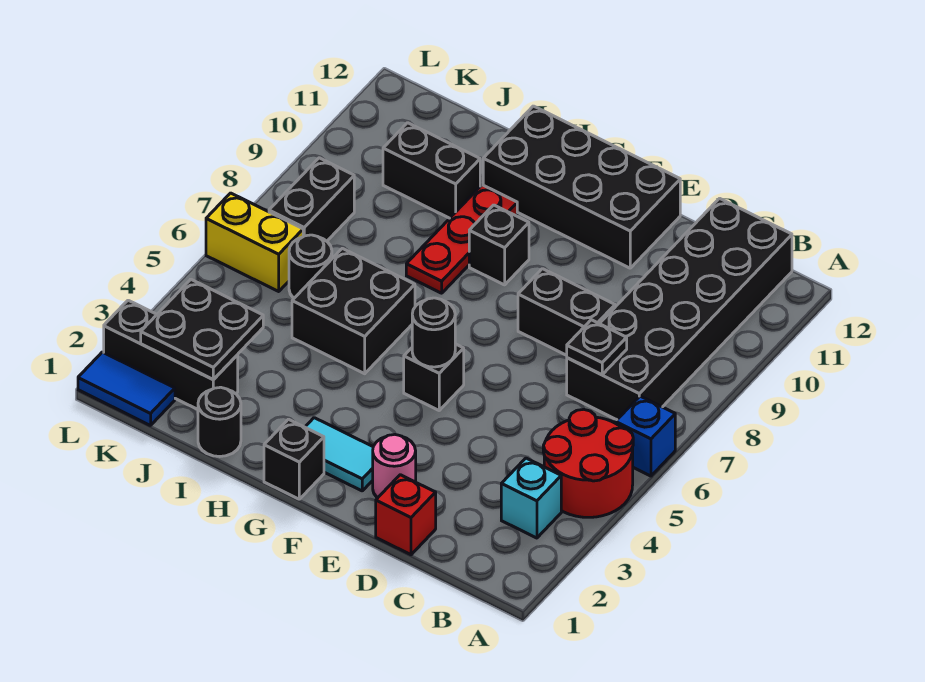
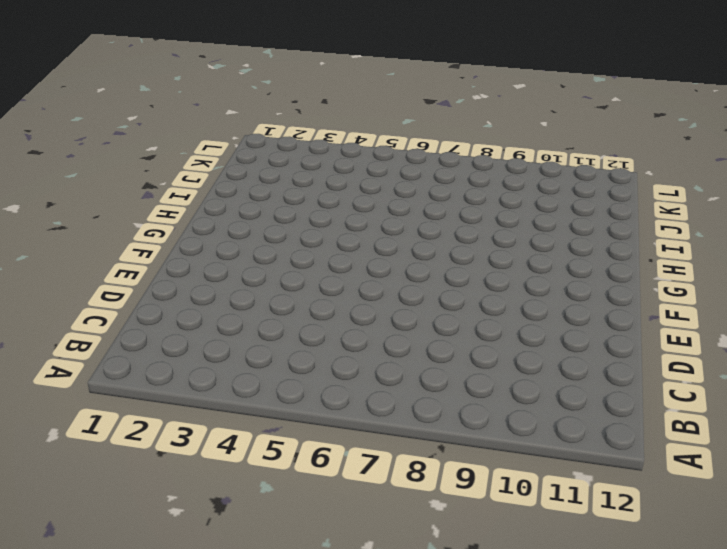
none -> red round brick A4:B5 level 1
none -> blue brick A6 level 1
none -> cyan brick B3 level 1

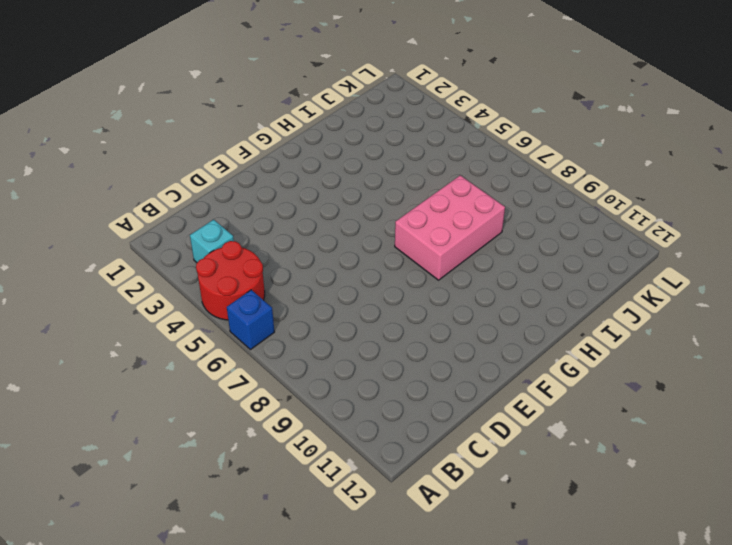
pink brick G7:I8 level 1 -> red plate H8:H10 level 1
none -> black brick B7:C12 level 1
none -> red brick D1 level 1
none -> black brick D8:E8 level 1

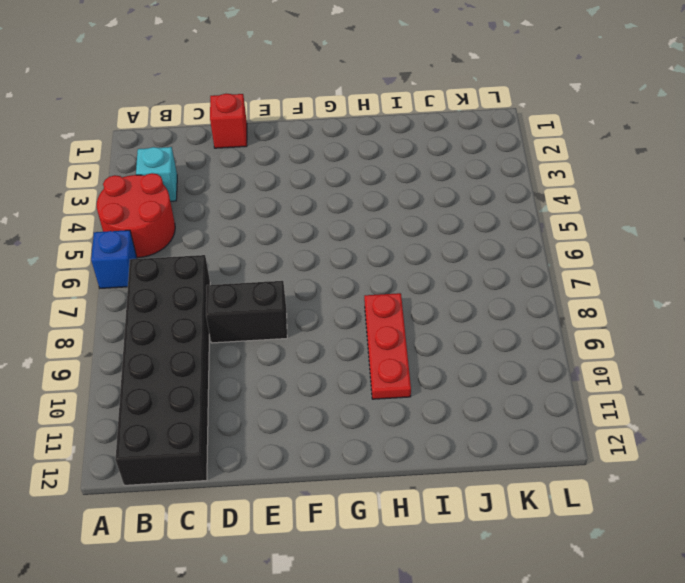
none -> pink round brick E2 level 1
none -> black brick E11:H12 level 1
none -> cyan tile F2:G2 level 1

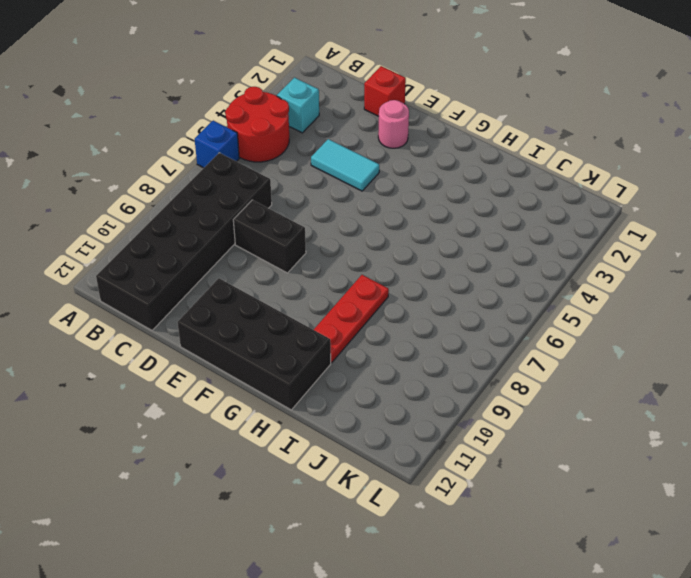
cyan tile D4:E4 level 1 -> cyan tile F2:G2 level 1
none -> black brick F5 level 1
none -> black brick G1 level 1
none -> black brick G9 level 1

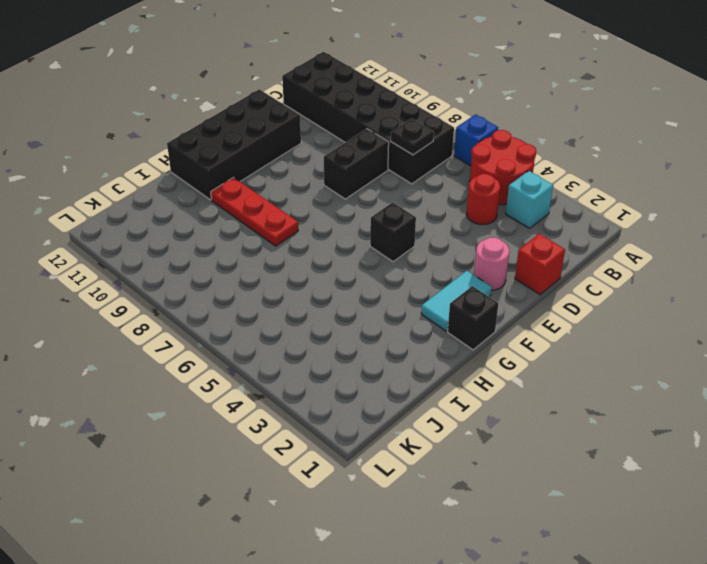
red round brick C4 level 1 -> none
none -> black brick G9 level 1
none -> black brick H5:I6 level 1
none -> black round brick I1 level 1

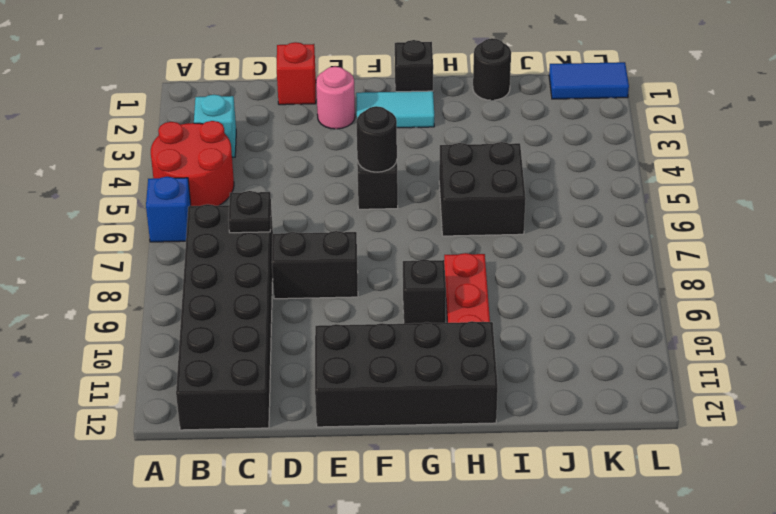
none -> black brick I10:J10 level 1
none -> black brick J2:L2 level 1
none -> black round brick J6 level 1

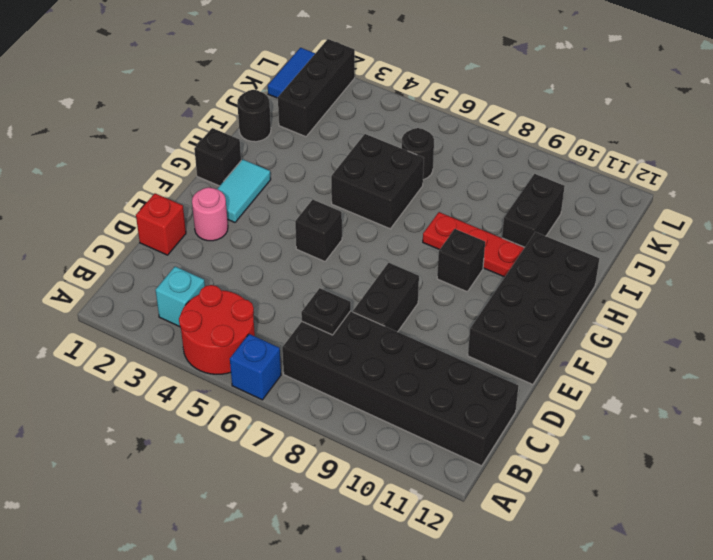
none -> yellow brick K6:L6 level 1
none -> black brick K7:K8 level 1
none -> black round brick F5 level 2

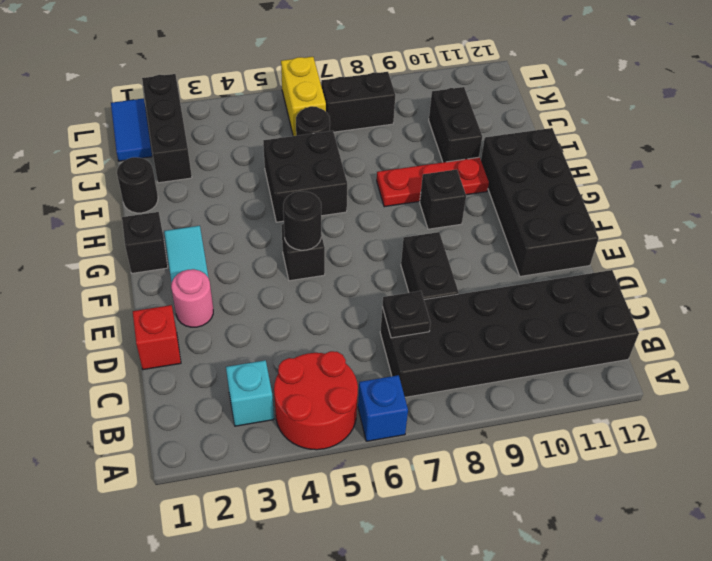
none -> black plate J2:K3 level 2

